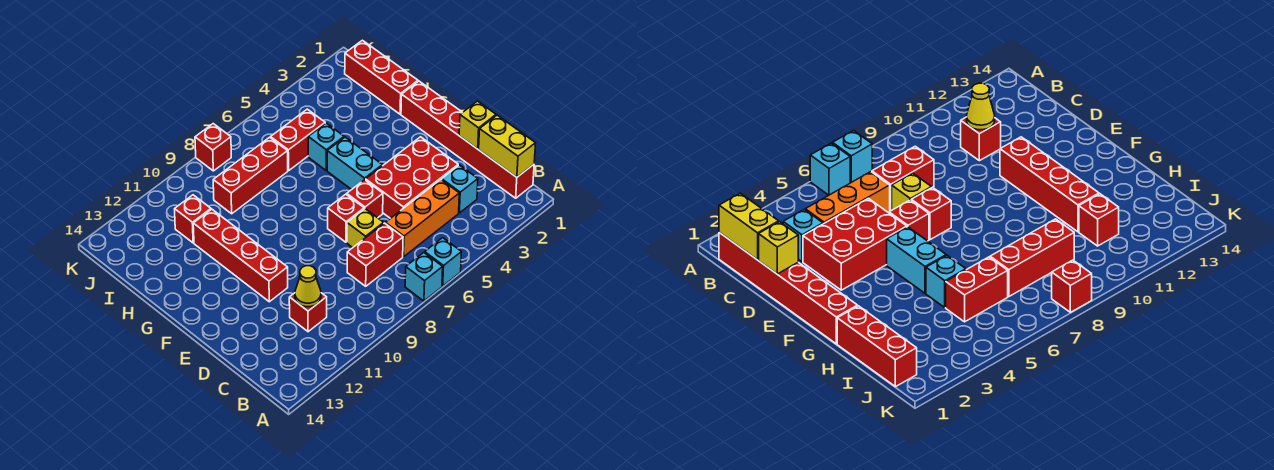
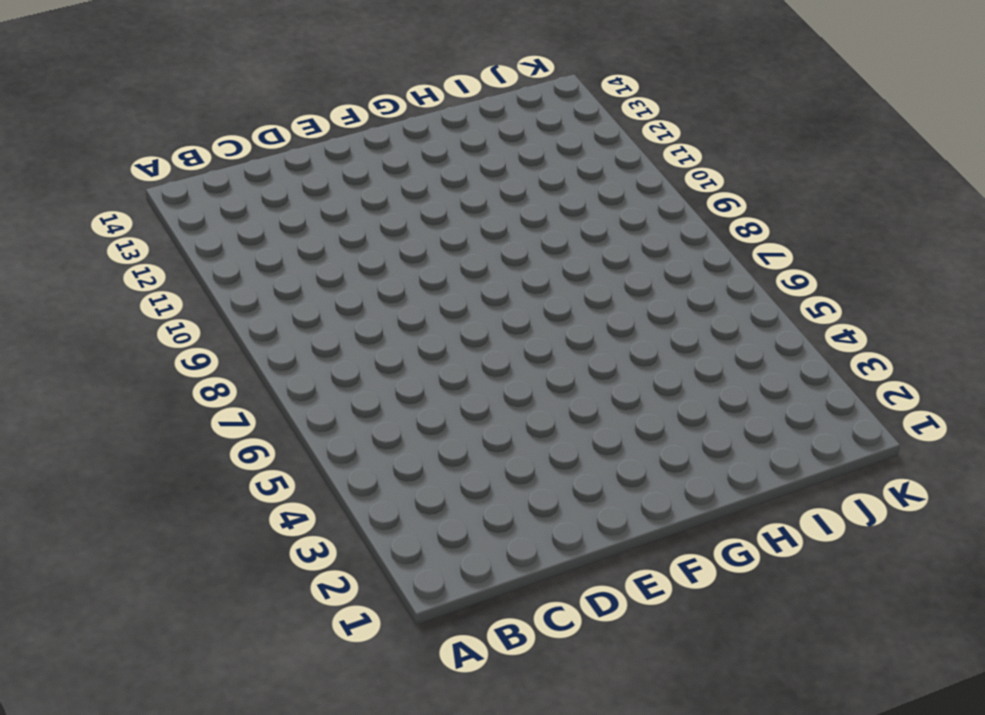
none -> cyan brick A6 level 1
none -> cyan brick A7 level 1
none -> red brick B1:G1 level 1

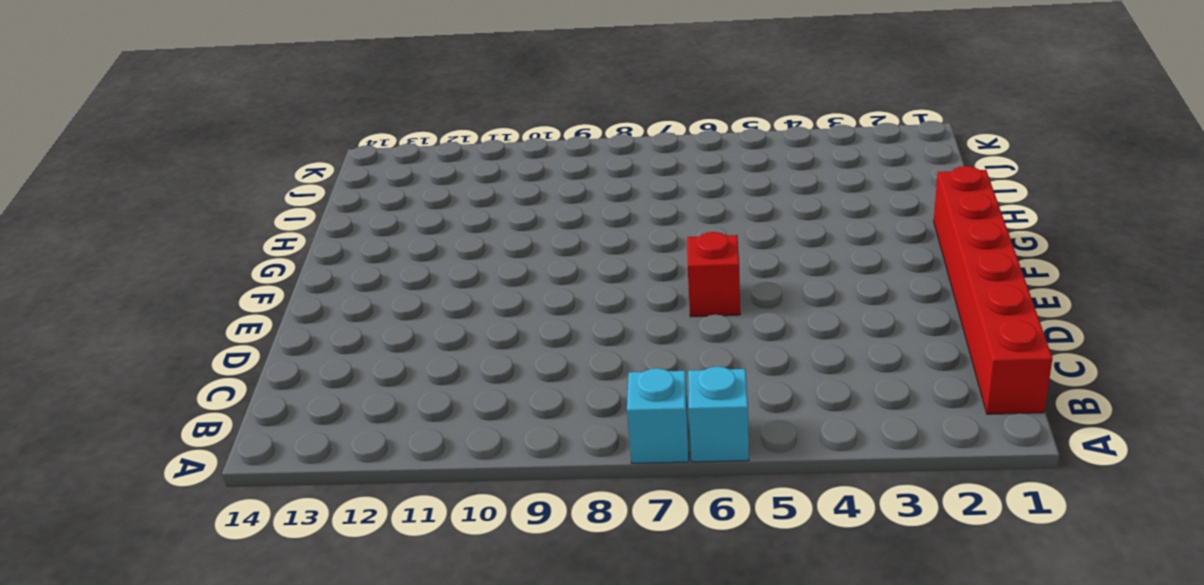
none -> cyan brick C3 level 1
none -> orange brick C4:C6 level 1
none -> red brick C7:C8 level 1

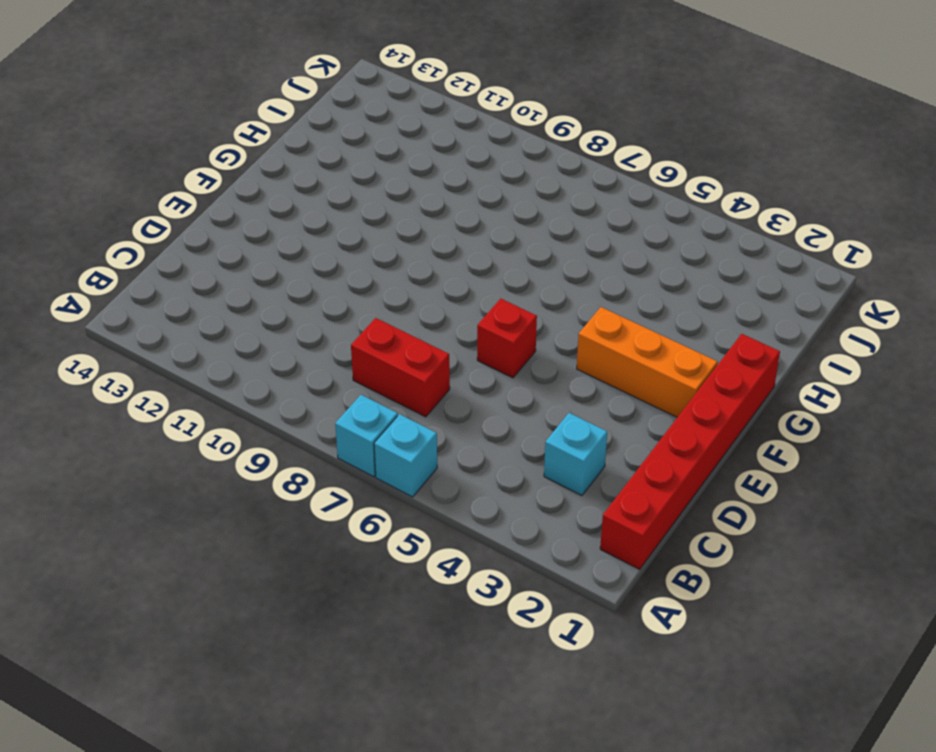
orange brick F2:F4 level 1 -> orange brick C4:C6 level 1
none -> red brick C11 level 1
none -> red brick D3:E5 level 1
none -> yellow brick D7 level 1

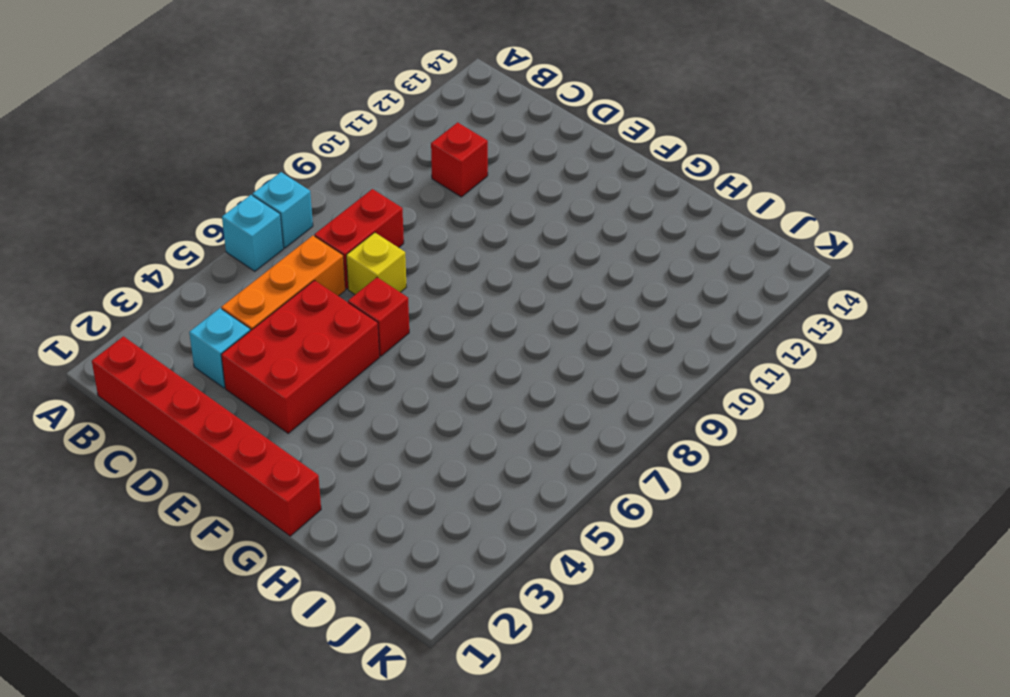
none -> red brick E7 level 1
none -> red brick E11:H11 level 1
none -> cyan brick F5:G5 level 1

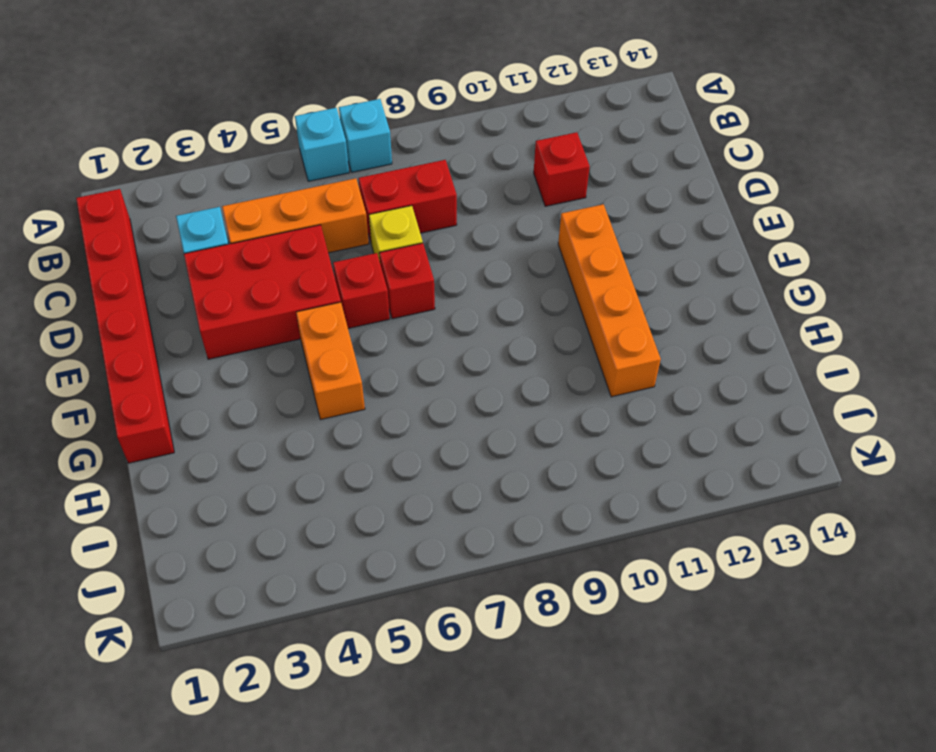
orange brick E11:H11 level 1 -> red brick E11:H11 level 1
orange brick F5:G5 level 1 -> cyan brick F5:G5 level 1
none -> red brick H1:J1 level 1
none -> cyan brick H5 level 1
none -> red brick I5:I6 level 1

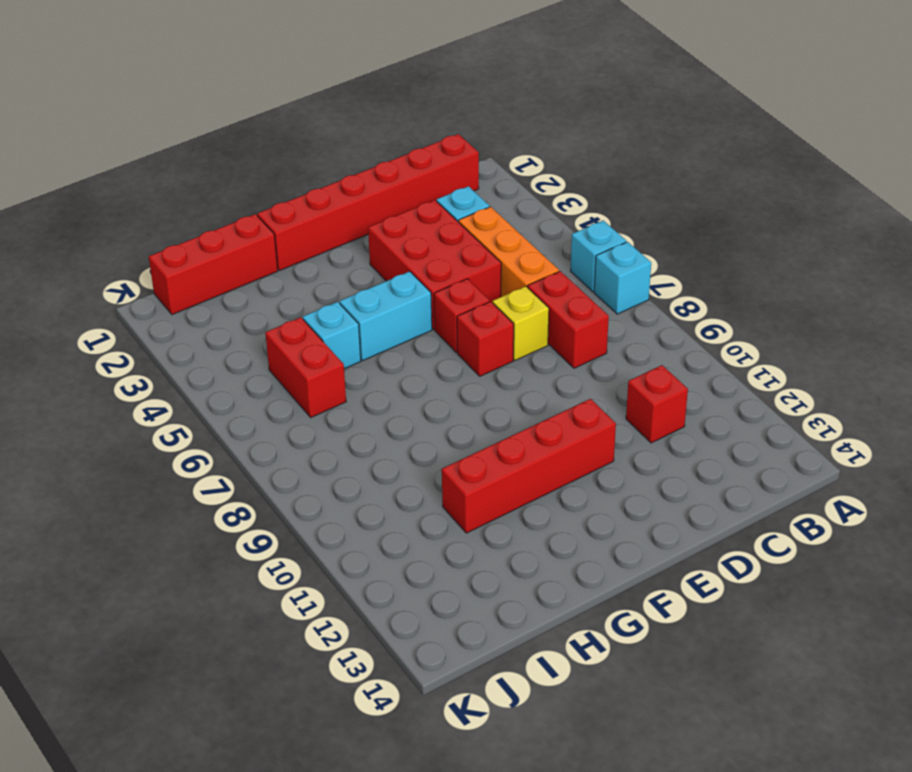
none -> red brick I7:I9 level 1
none -> red brick I11 level 1
none -> red brick K8 level 1

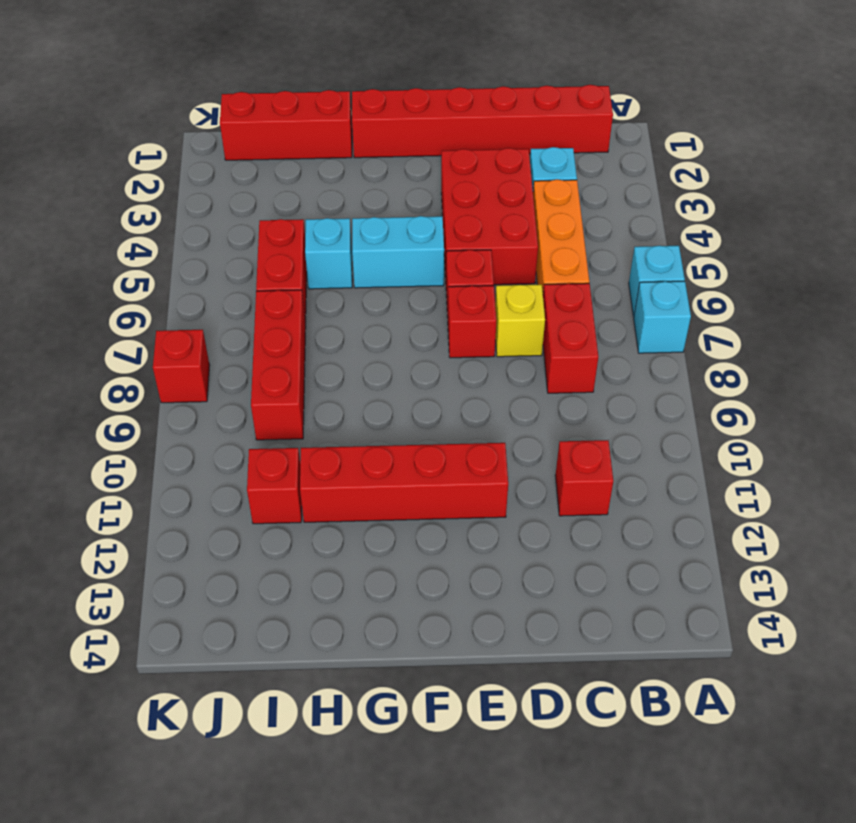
none -> yellow brick B1:C1 level 2
none -> yellow cone C11 level 2
none -> yellow brick D1 level 2

